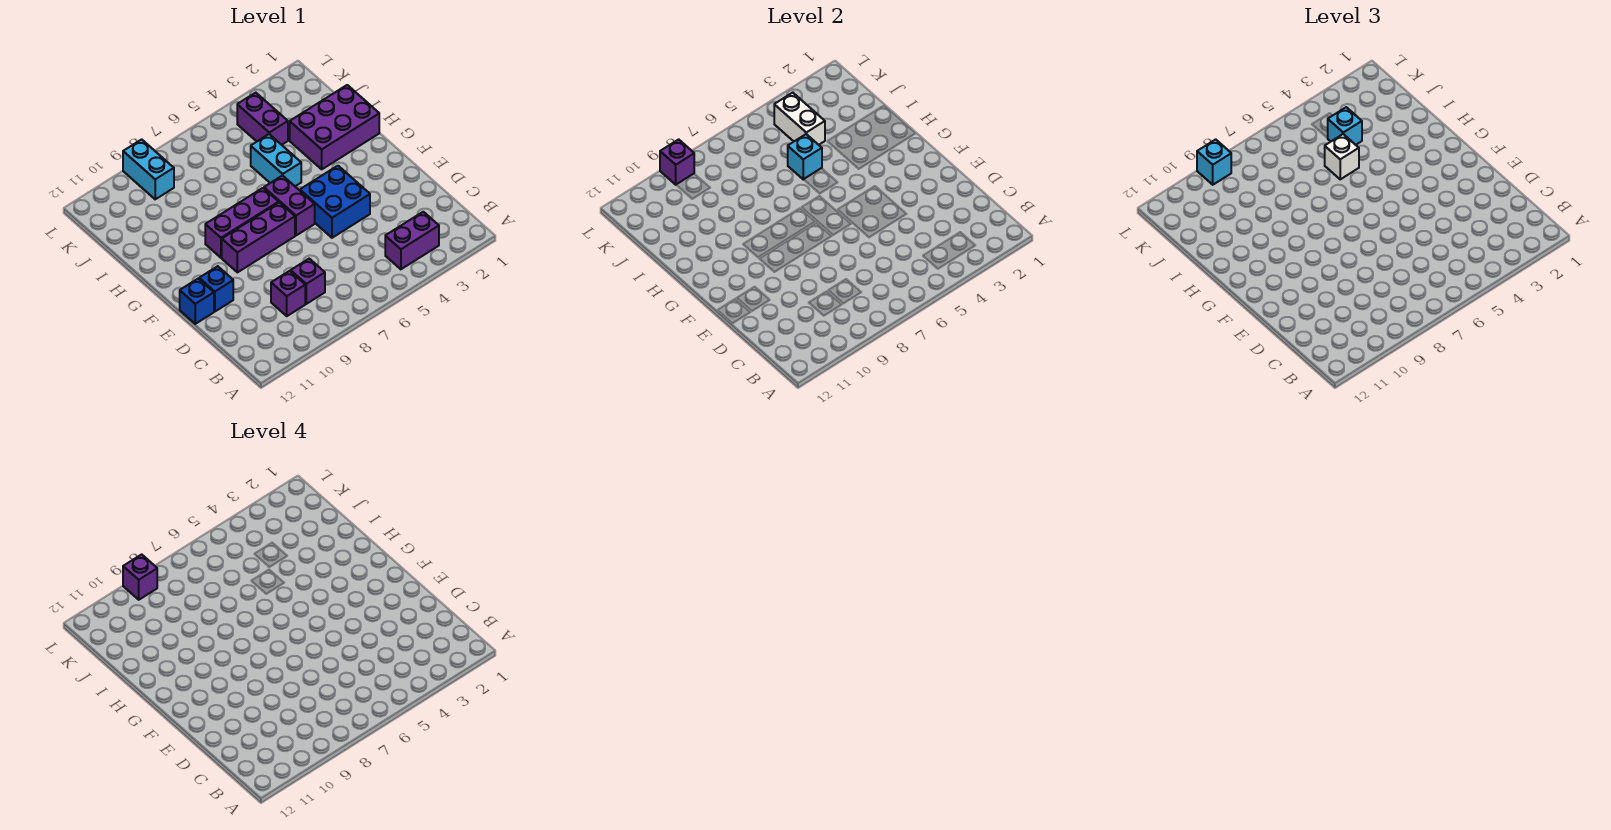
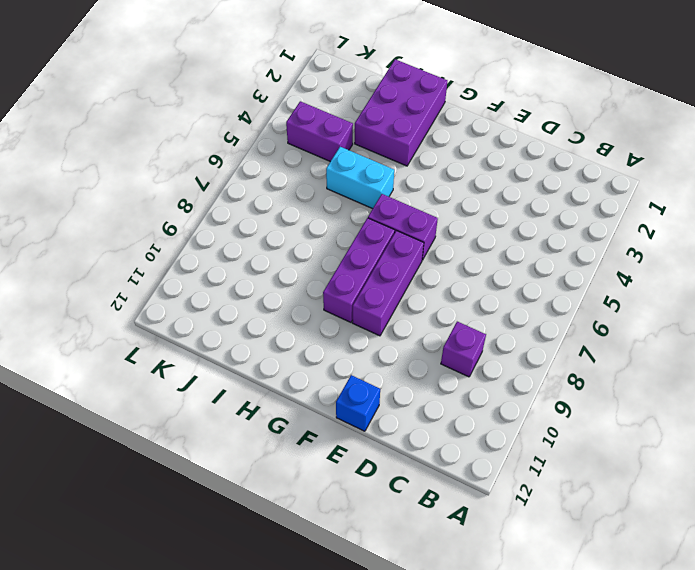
none -> purple brick B3:B4 level 1
none -> purple brick C8 level 1
none -> blue brick E4:F5 level 1

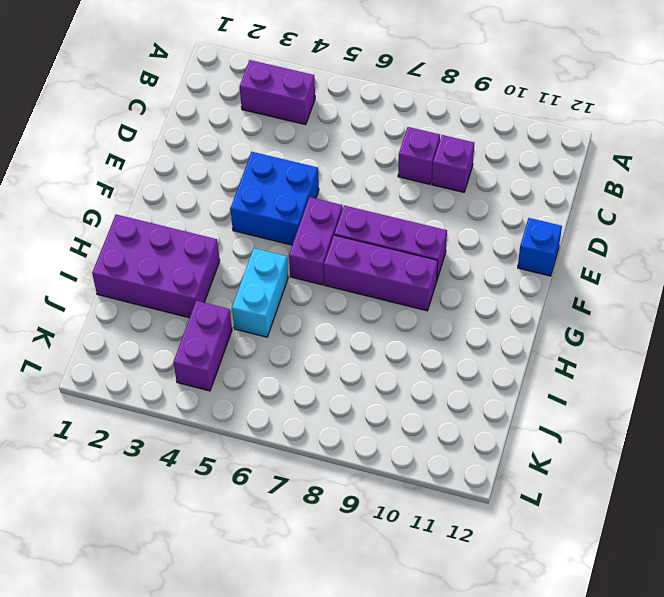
none -> blue brick E11 level 1
none -> cyan brick K9:L9 level 1
none -> cyan brick I5 level 2

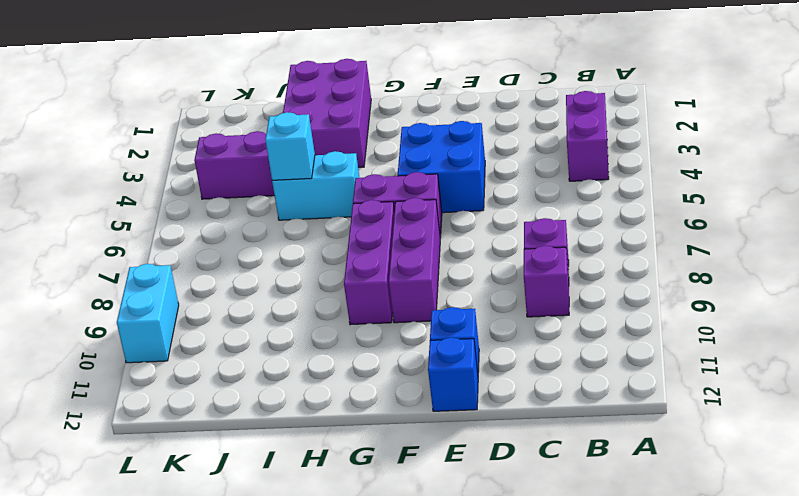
cyan brick L9:L10 level 1 -> cyan brick K9:L9 level 1
none -> white brick J4:K4 level 2
none -> purple brick L9 level 2
none -> white brick I5 level 3

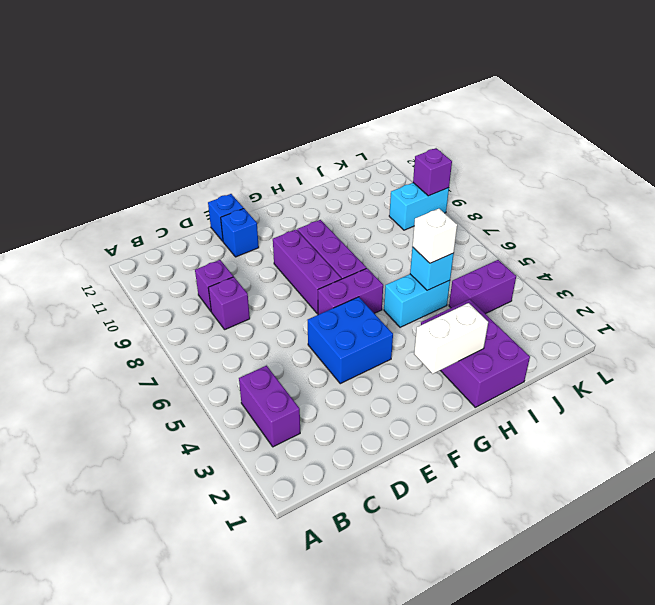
white brick G2:H2 level 2 -> white brick J4:K4 level 2
none -> cyan brick J4 level 3
none -> cyan brick L9 level 3
none -> purple brick L9 level 4

